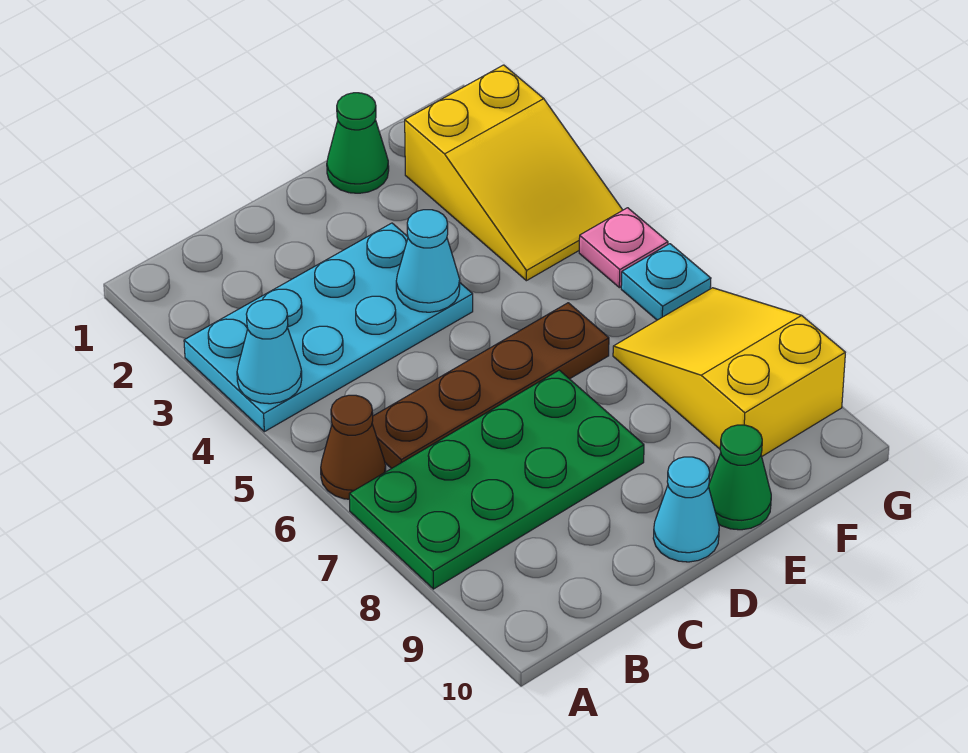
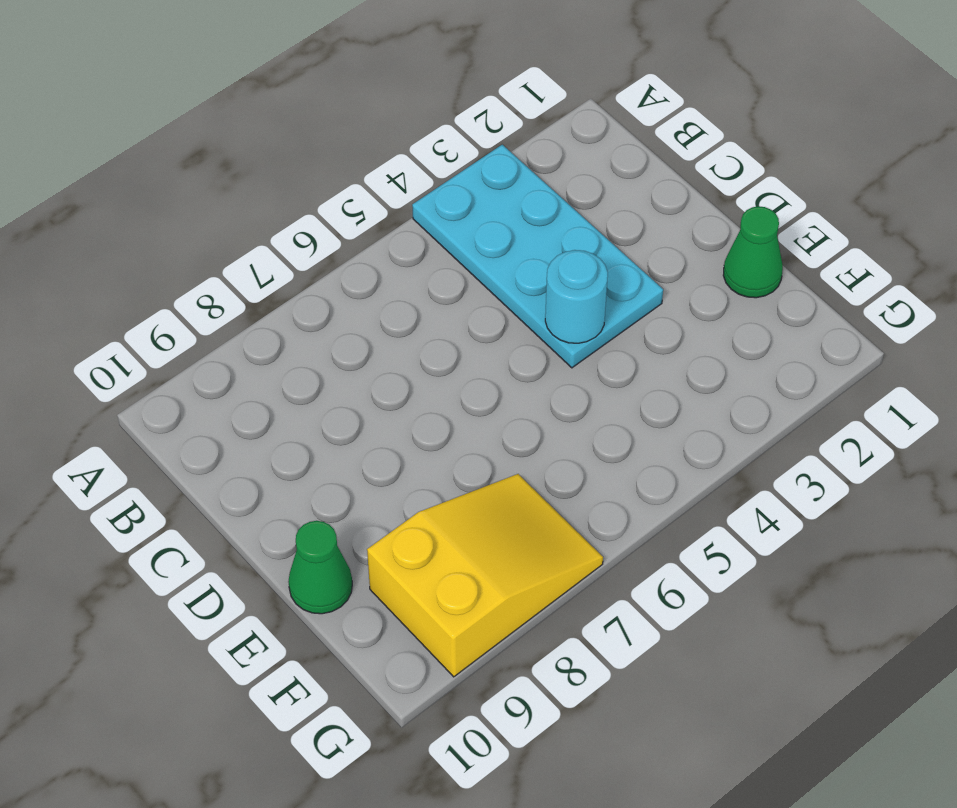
cyan round brick D4 level 2 -> cyan cone D4 level 2
none -> brown cone A6 level 1
none -> green plate A7:D8 level 1
none -> brown plate B6:E6 level 1

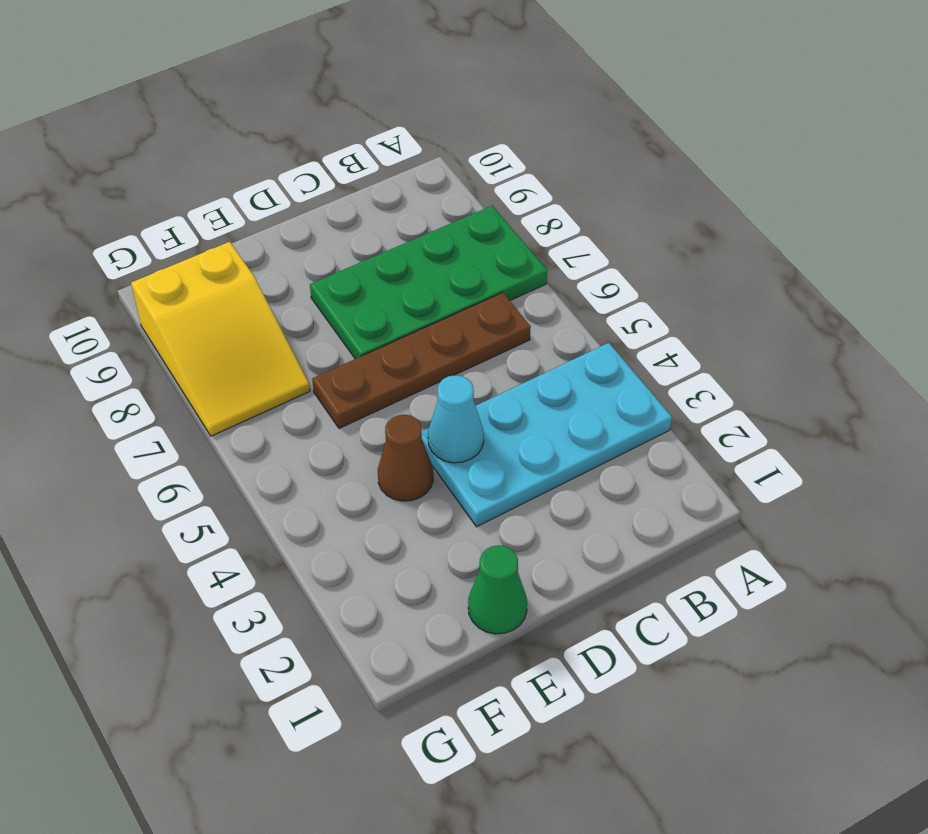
brown cone E4 level 1 -> brown cone A6 level 1
none -> cyan cone D10 level 1
none -> green cone E10 level 1
none -> yellow slope F2:G4 level 1 top 2

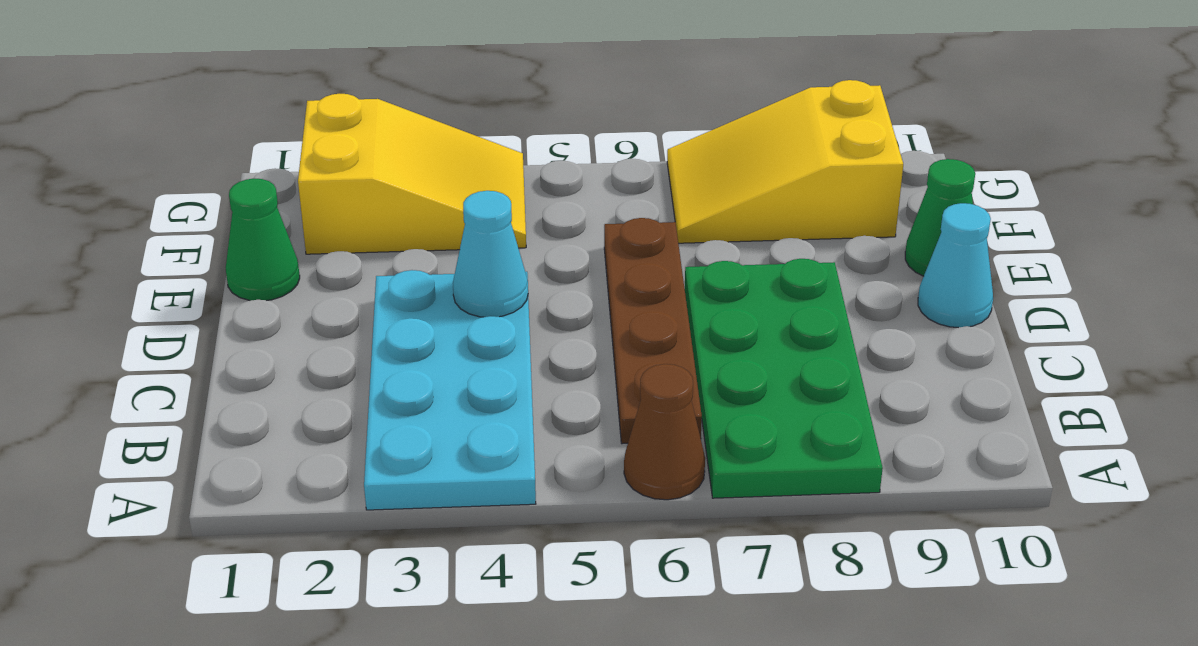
none -> pink plate G5 level 1
none -> cyan plate G6 level 1
none -> cyan cone A4 level 2

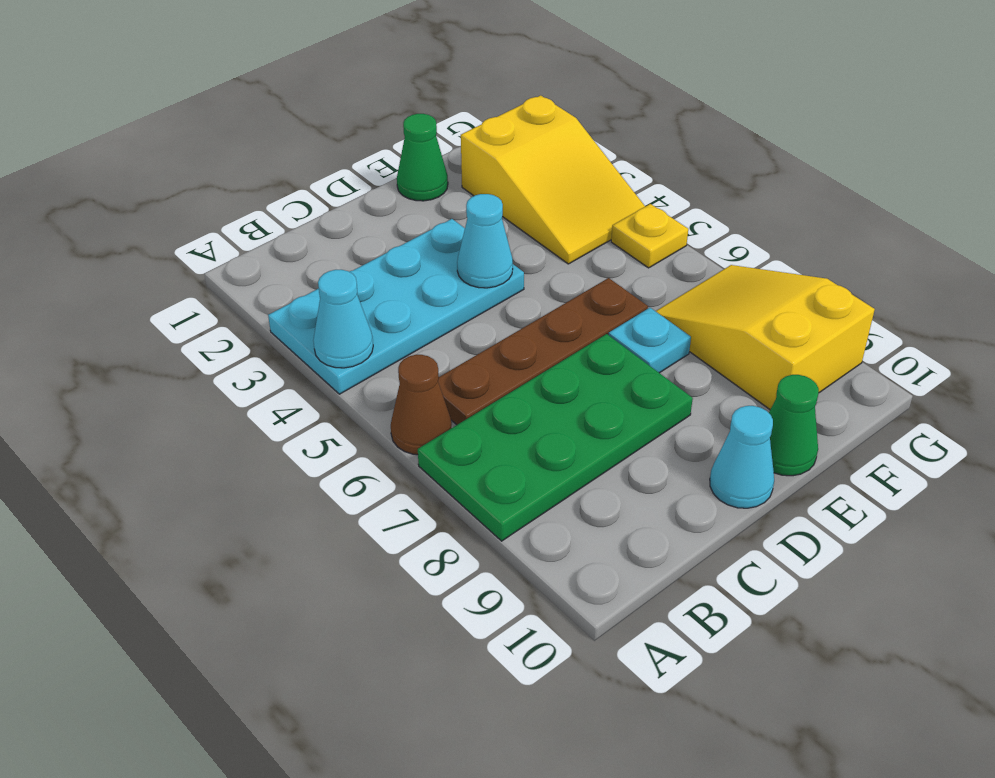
cyan plate E7 level 1 -> cyan plate G6 level 1
yellow plate G5 level 1 -> pink plate G5 level 1

